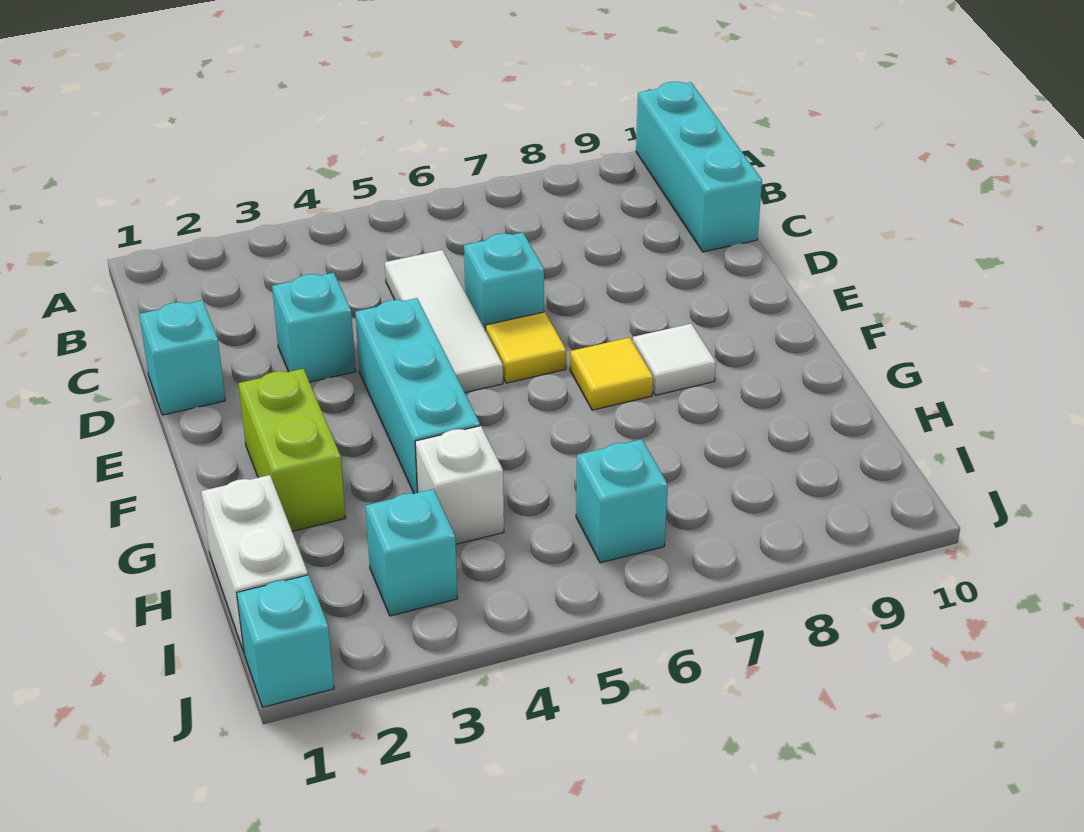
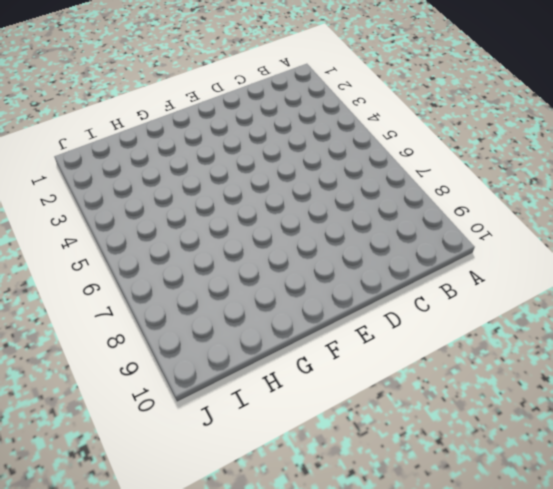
none -> cyan brick A10:C10 level 1
none -> white tile C5:E5 level 1
none -> cyan brick D1 level 1

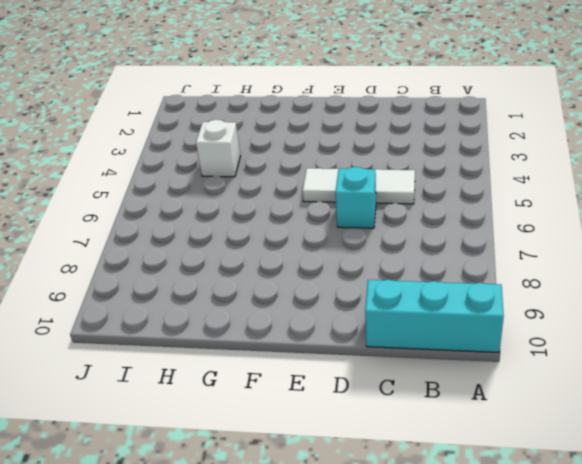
none -> cyan brick D1 level 1
none -> cyan brick D3 level 1
none -> cyan brick E4:G4 level 1

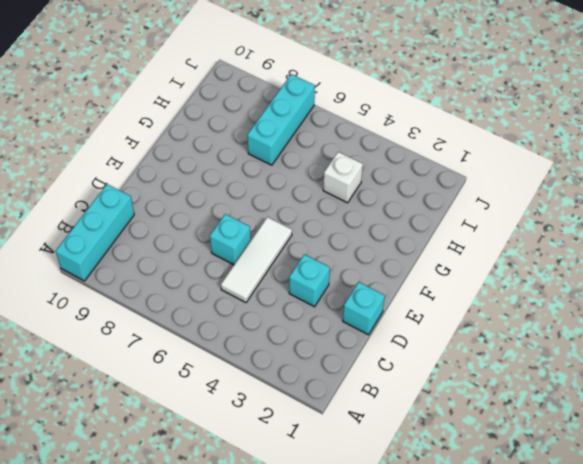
cyan brick H7:J7 level 1 -> cyan brick E4:G4 level 1
none -> yellow tile E6 level 1
none -> lime brick F2:G2 level 1
none -> yellow tile F7 level 1

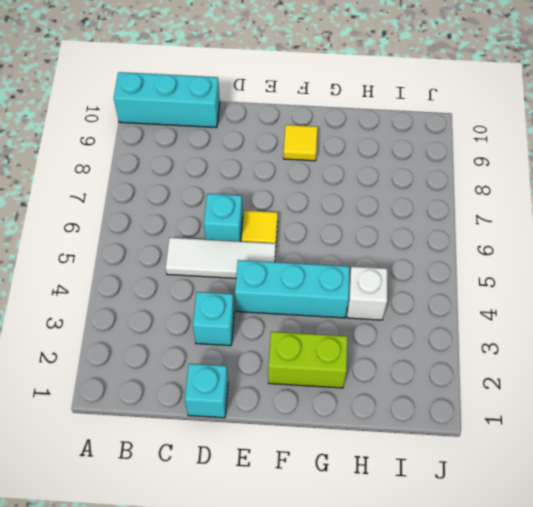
yellow tile F9 level 1 -> yellow tile F7 level 1
none -> white tile F8 level 1
none -> white brick H1:I1 level 1
none -> cyan brick I3 level 1

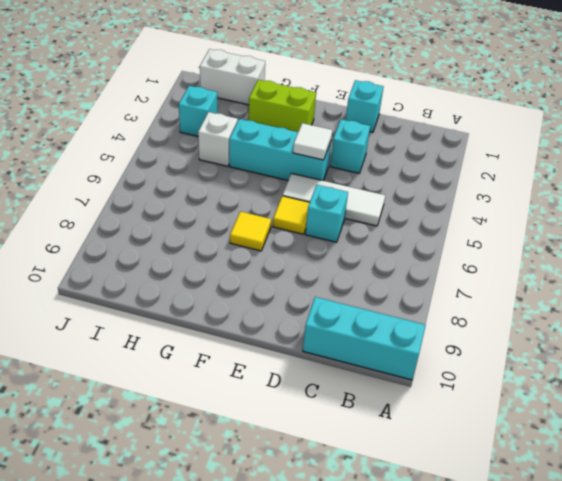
white tile E4 level 2 -> white tile F8 level 1
none -> cyan brick I6 level 1
none -> cyan brick J1 level 1

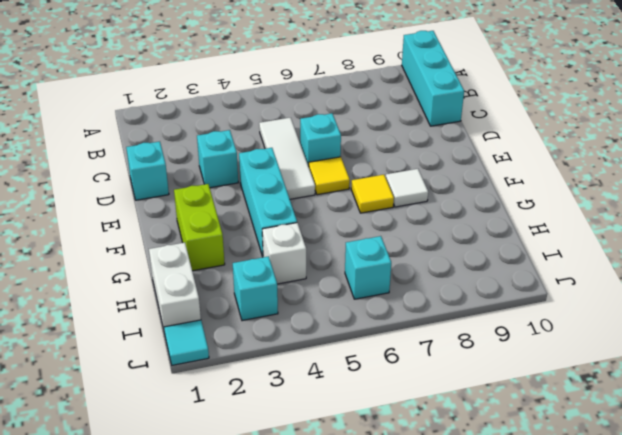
cyan tile J1 level 1 -> cyan brick J1 level 1

